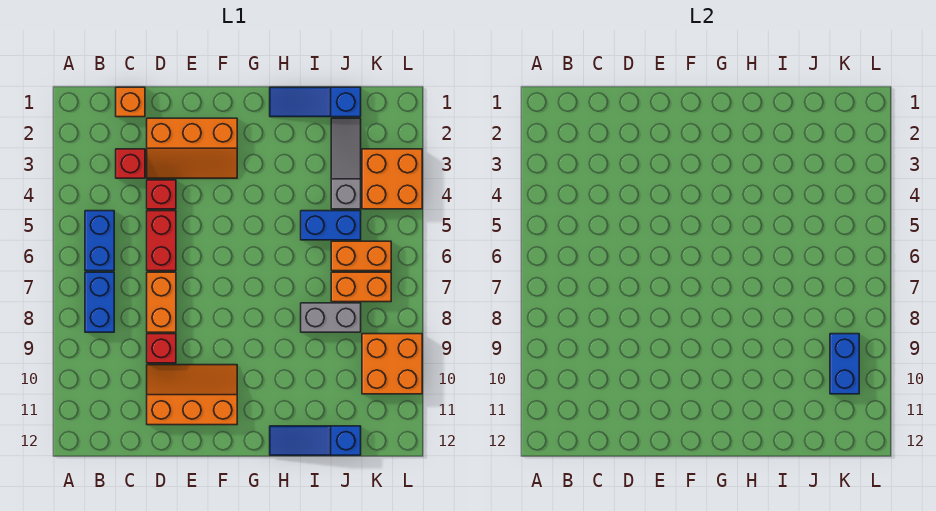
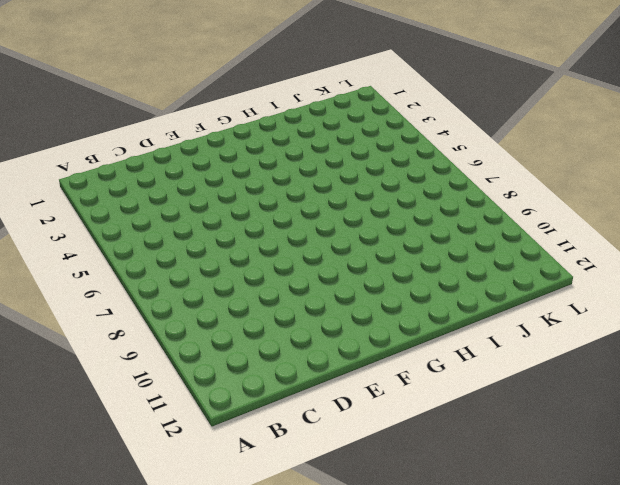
none -> blue brick B5:B6 level 1
none -> blue brick B7:B8 level 1
none -> orange brick C1 level 1

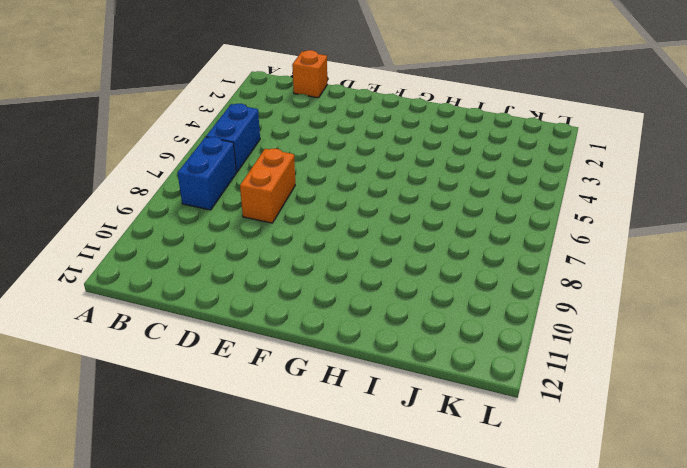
none -> red brick C3 level 1
none -> orange slope D2:F3 level 1 top 2
none -> red brick D4 level 1

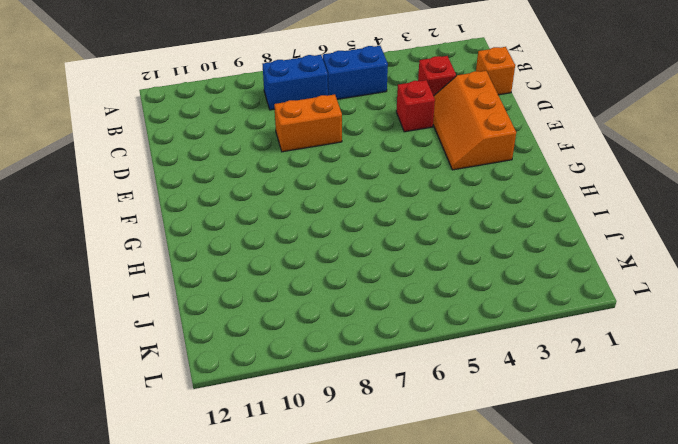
none -> red brick D5:D6 level 1
none -> red brick D9 level 1
none -> orange slope D10:F11 level 1 top 11

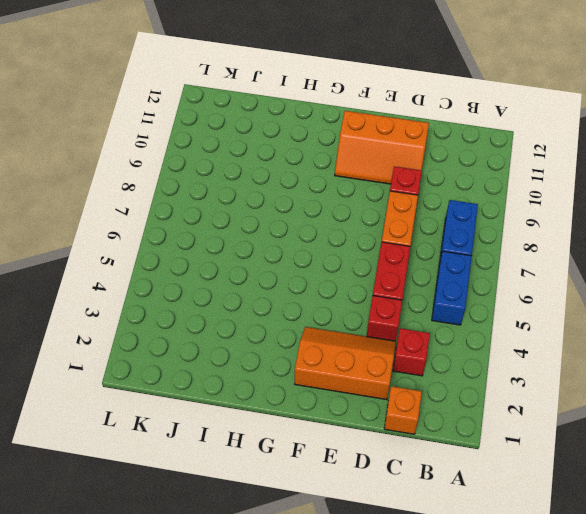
none -> blue slope H1:J1 level 1 top J
none -> blue slope H12:J12 level 1 top J
none -> blue brick I5:J5 level 1

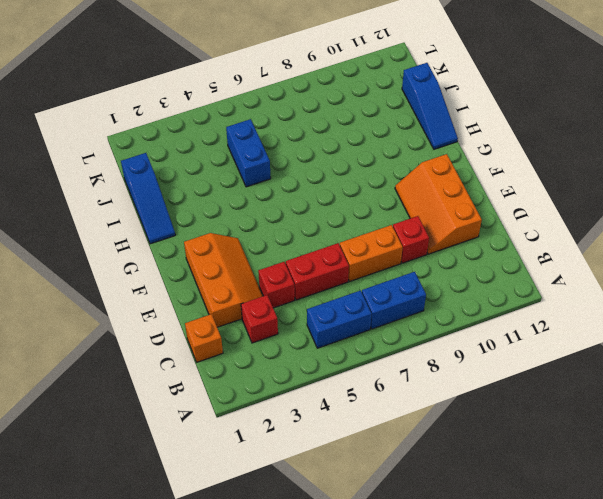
none -> grey brick I8:J8 level 1
none -> grey slope J2:J4 level 1 top 4
none -> orange brick J6:K6 level 1

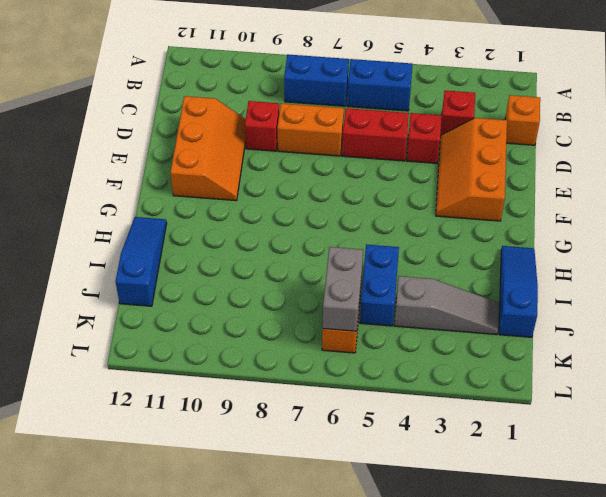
grey brick J6:K6 level 2 -> grey brick I8:J8 level 1
none -> orange brick J7:K7 level 1
none -> orange brick K3:L4 level 1
none -> orange brick K9:L10 level 1

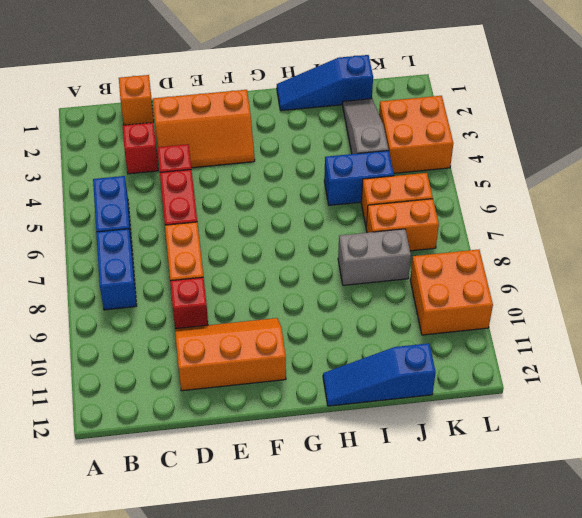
none -> blue brick K9:K10 level 2

